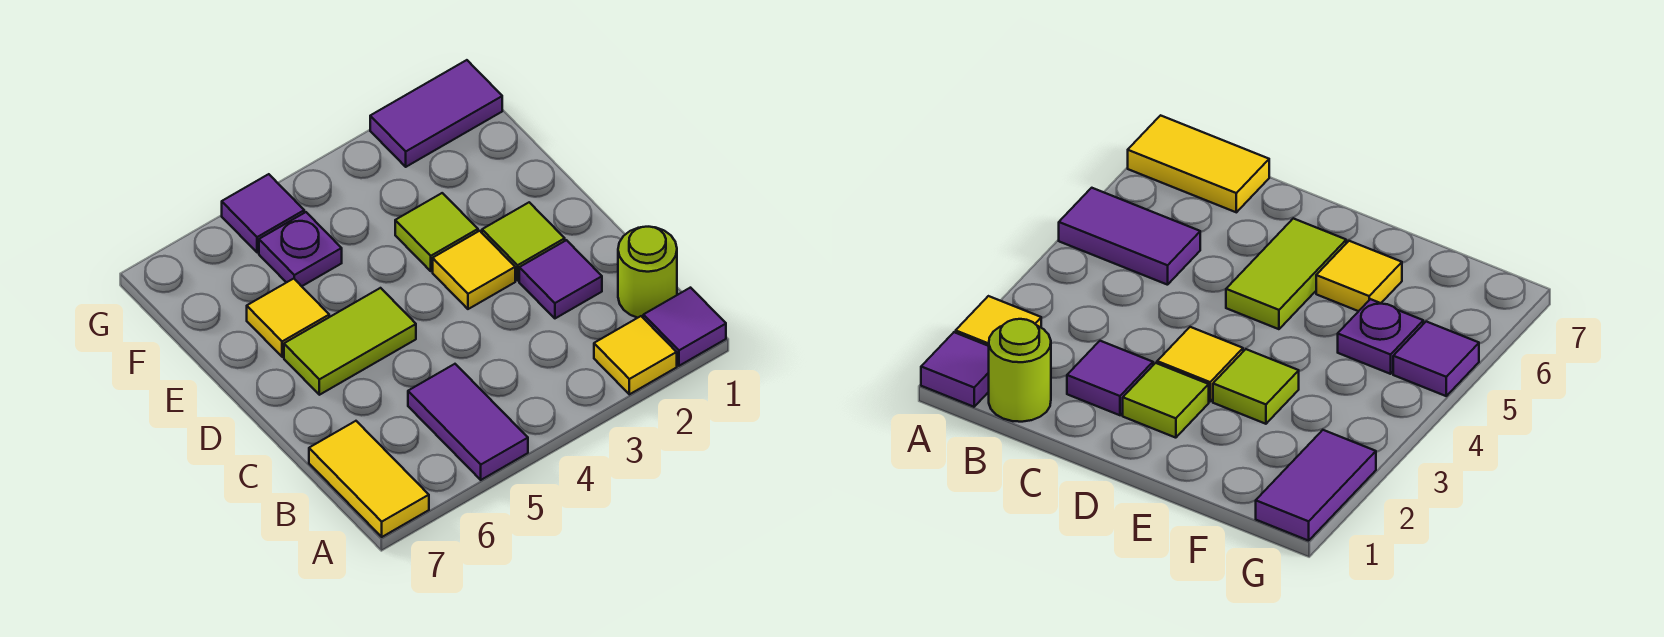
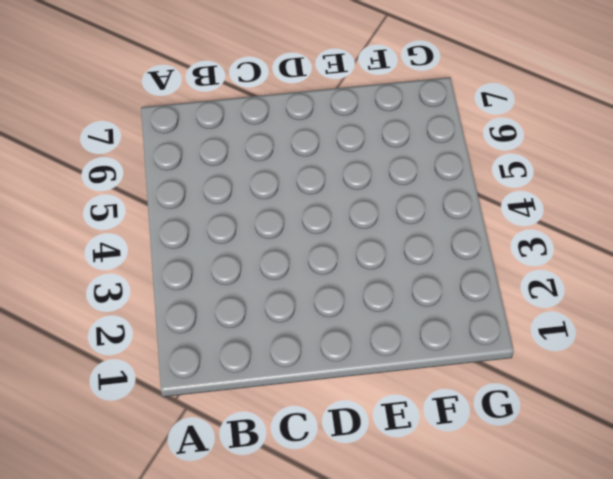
none -> purple tile A1 level 1
none -> yellow tile A2 level 1
none -> purple tile A5:B5 level 1

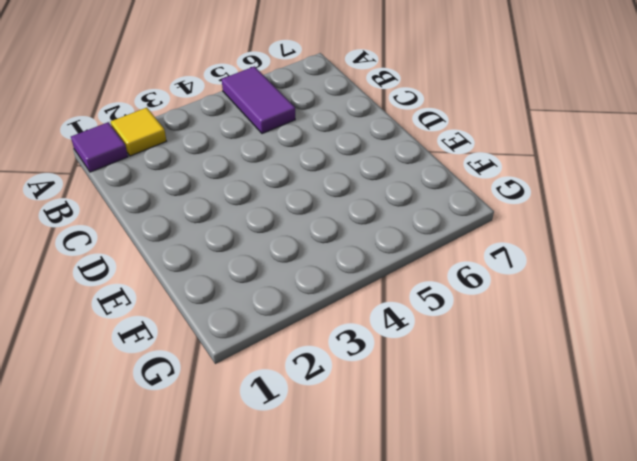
none -> yellow tile A7:B7 level 1
none -> lime round brick B1 level 1
none -> purple tile C2 level 1

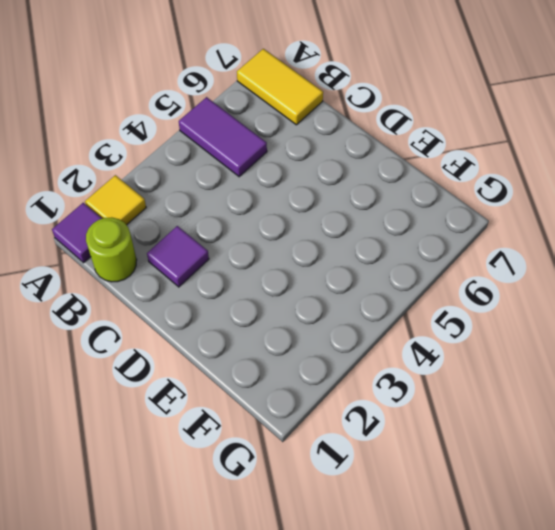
none -> lime tile D2 level 1
none -> yellow tile D3 level 1
none -> lime tile D5:D6 level 1

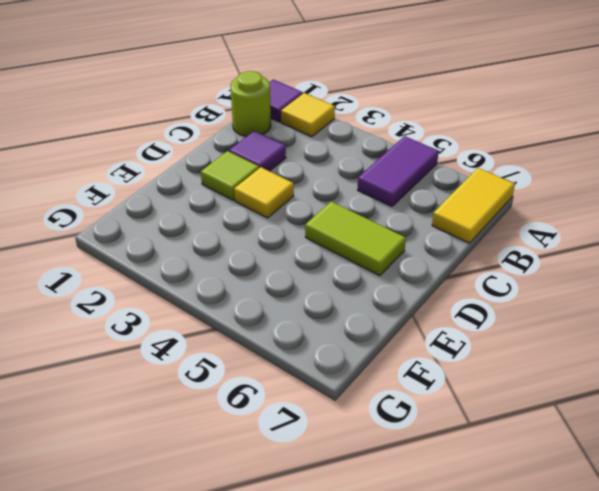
none -> lime tile E3 level 1
none -> yellow tile E6 level 1
none -> purple plate F5 level 1

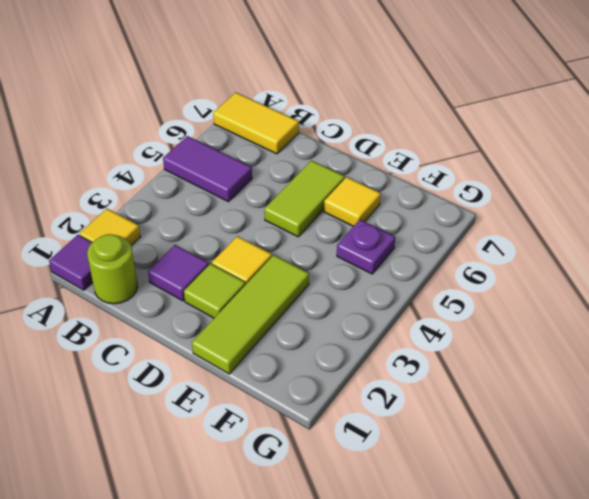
lime tile E1:E3 level 1 -> lime tile E3 level 1
none -> purple tile G1:G2 level 1
none -> purple tile G5 level 1

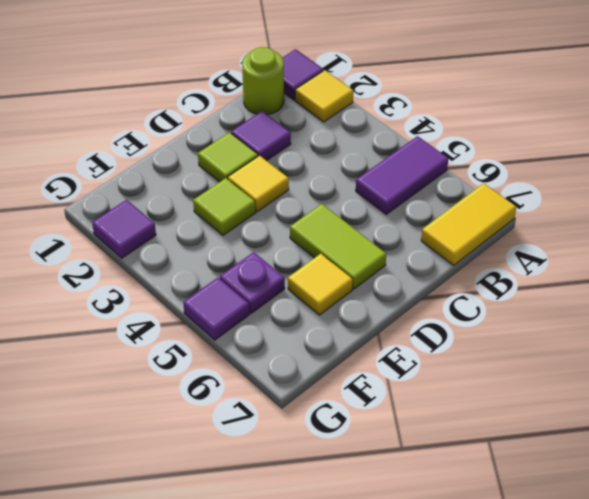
purple tile G2 level 1 -> purple tile G1:G2 level 1

